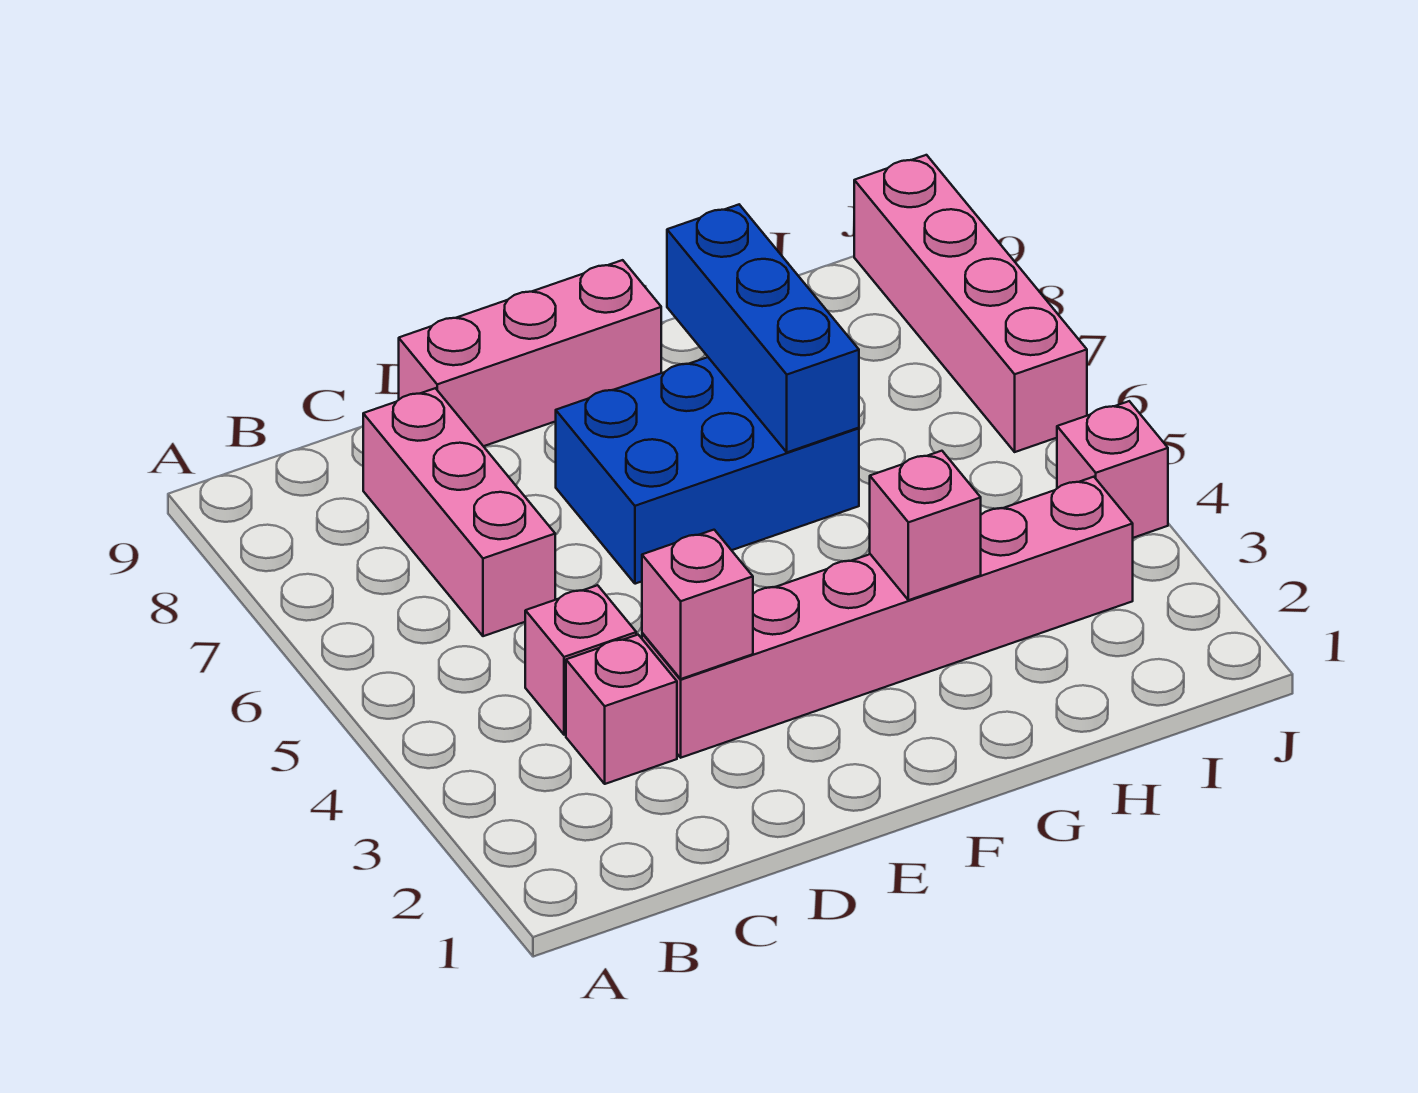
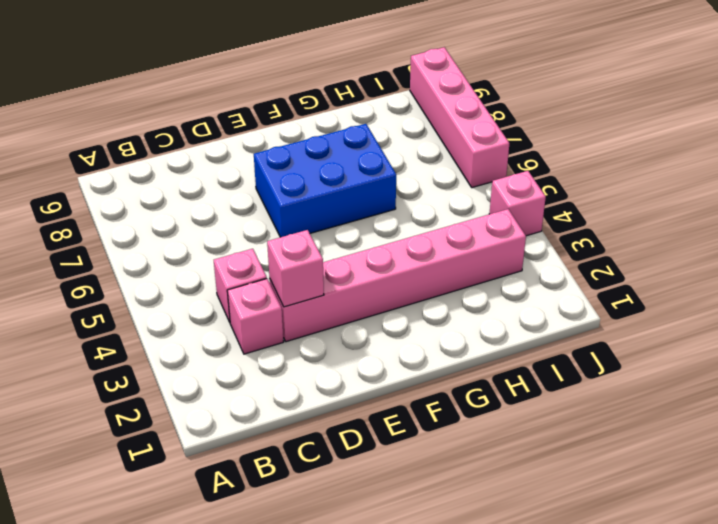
none -> pink brick C6:C8 level 1
none -> pink brick D9:F9 level 1

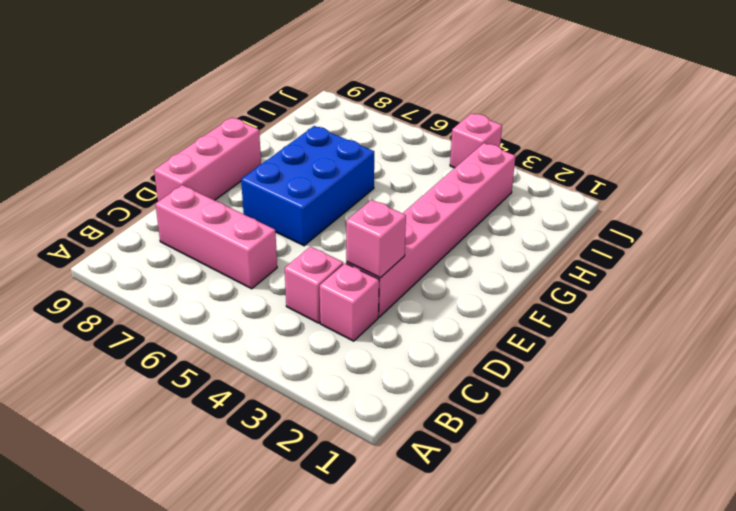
none -> pink brick J6:J9 level 1
none -> pink brick G3 level 2

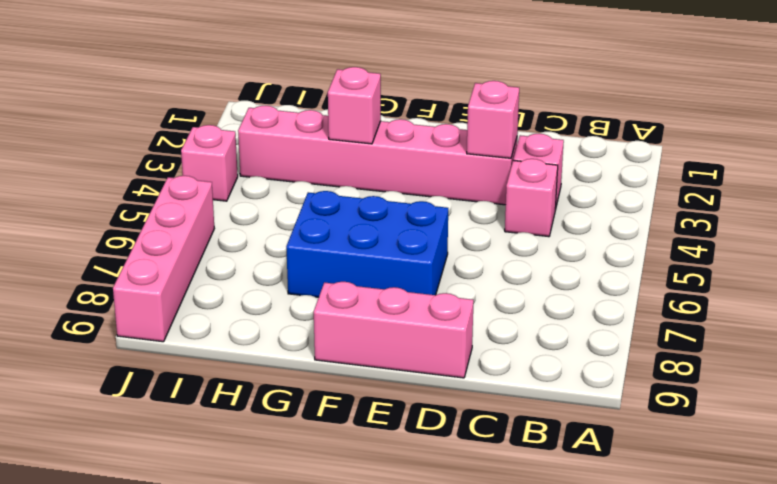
none -> pink brick C6:C8 level 1
none -> blue brick G6:G8 level 2

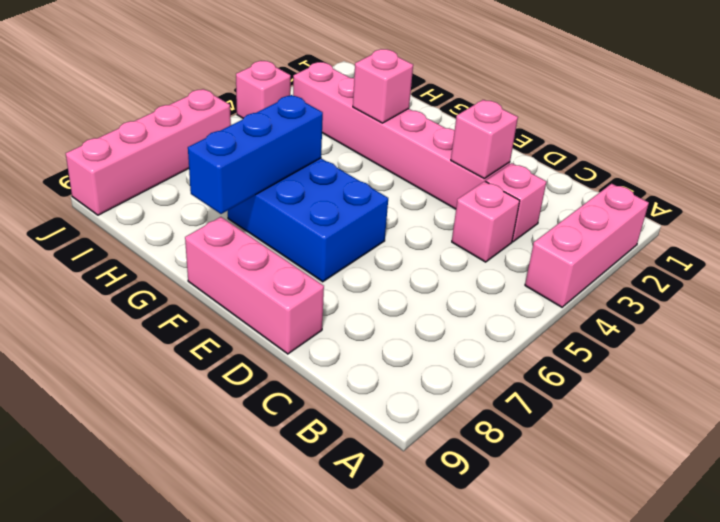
pink brick A2:A4 level 1 -> pink brick C6:C8 level 1

